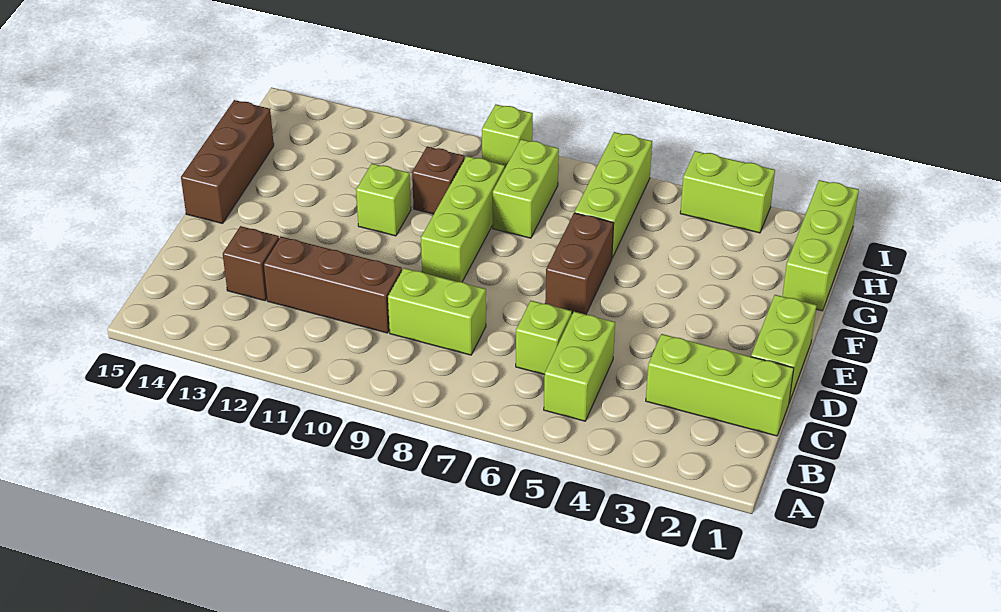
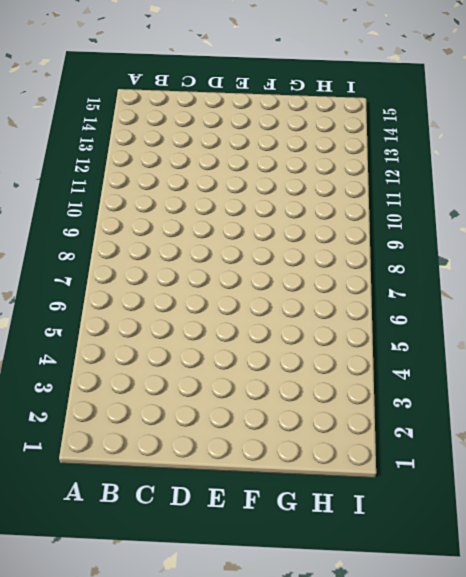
none -> lime brick B5:C5 level 1
none -> lime brick C1:C3 level 1
none -> lime brick C6 level 1

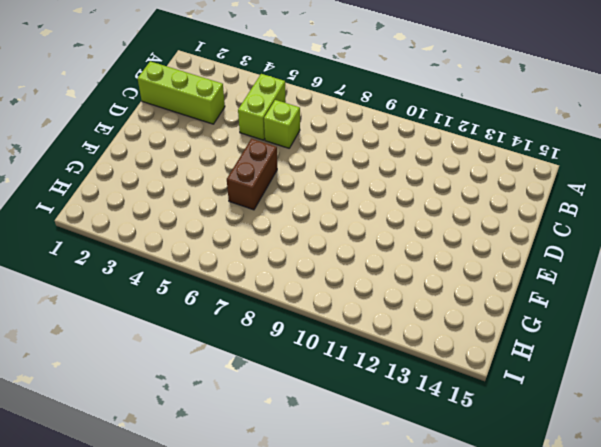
none -> lime brick C8:C9 level 1
none -> brown brick C10:C12 level 1
none -> brown brick C13 level 1

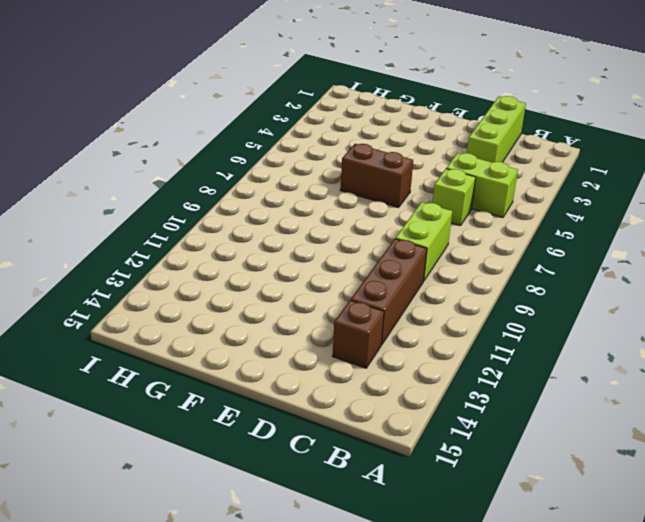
none -> lime brick D1:E1 level 1
none -> lime brick E9:G9 level 1
none -> brown brick E15:G15 level 1

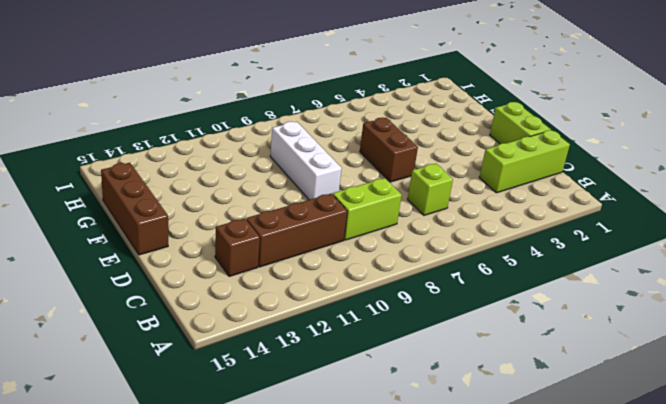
white brick E9:G9 level 1 -> lime brick E9:G9 level 1
none -> lime brick B5:C5 level 1
none -> lime brick F11 level 1
none -> lime brick G1:I1 level 1

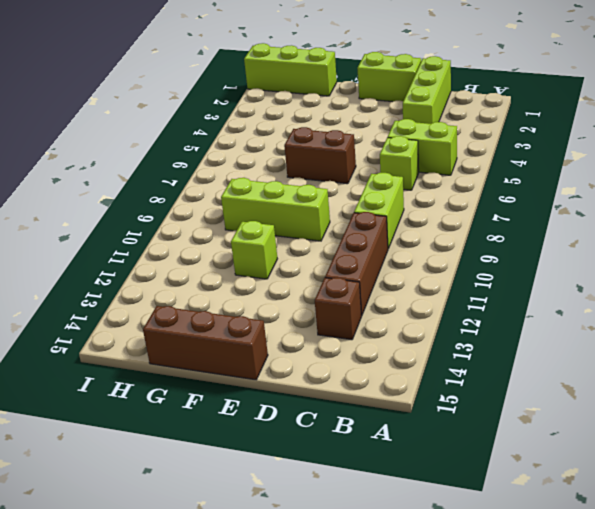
none -> lime brick G6:I6 level 1
none -> lime brick G8:H8 level 1
none -> brown brick G10 level 1

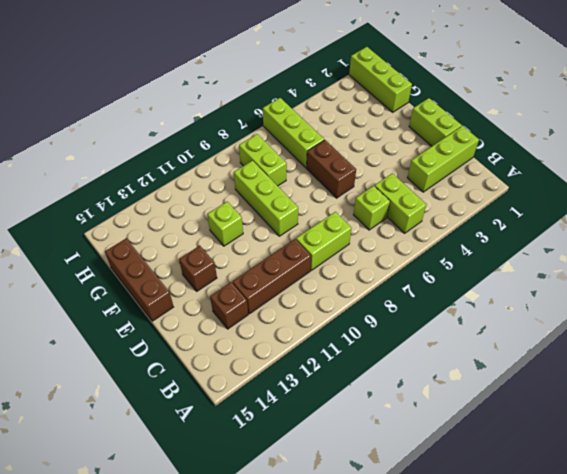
brown brick E13 level 1 -> brown brick G10 level 1
none -> lime brick I3:I4 level 1
none -> lime brick I9 level 1

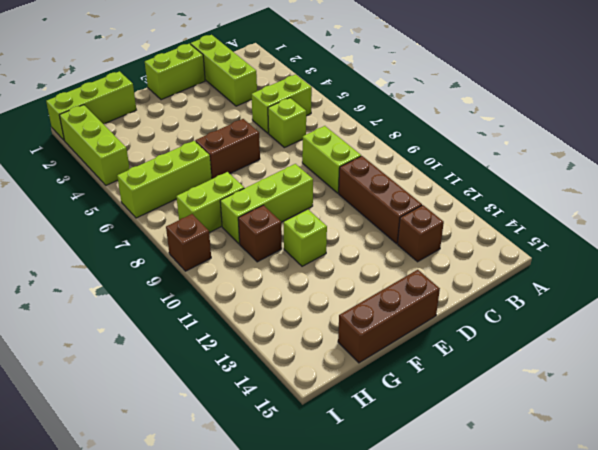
lime brick I2:I4 level 1 -> lime brick I3:I4 level 1
brown brick I9 level 1 -> lime brick I9 level 1

